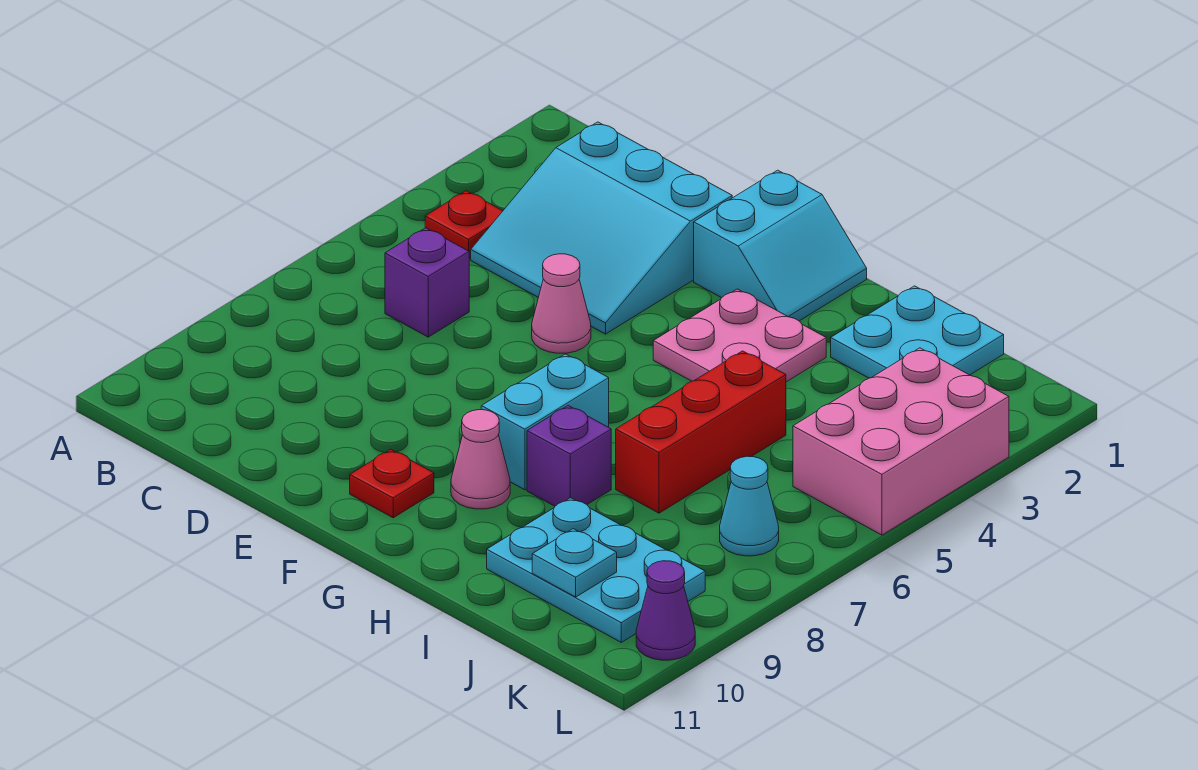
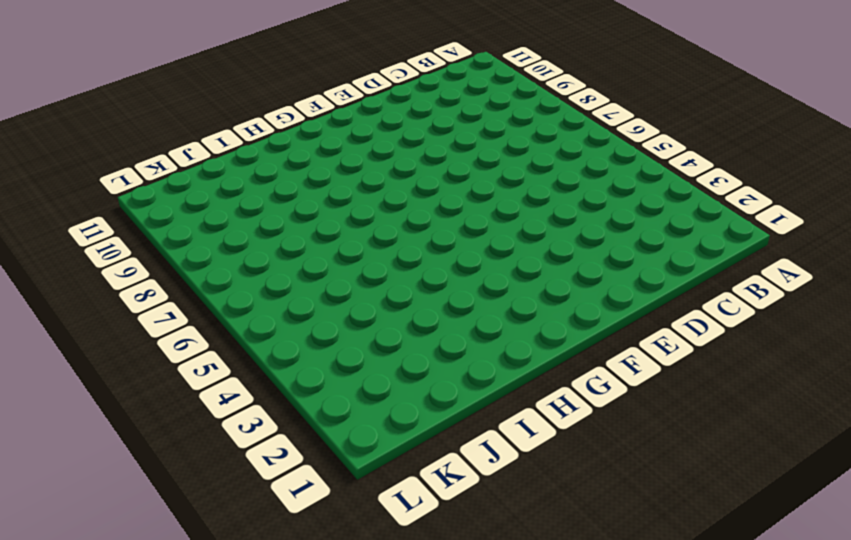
none -> red plate B4 level 1
none -> cyan slope C2:E4 level 1 top 2
none -> purple brick C6 level 1

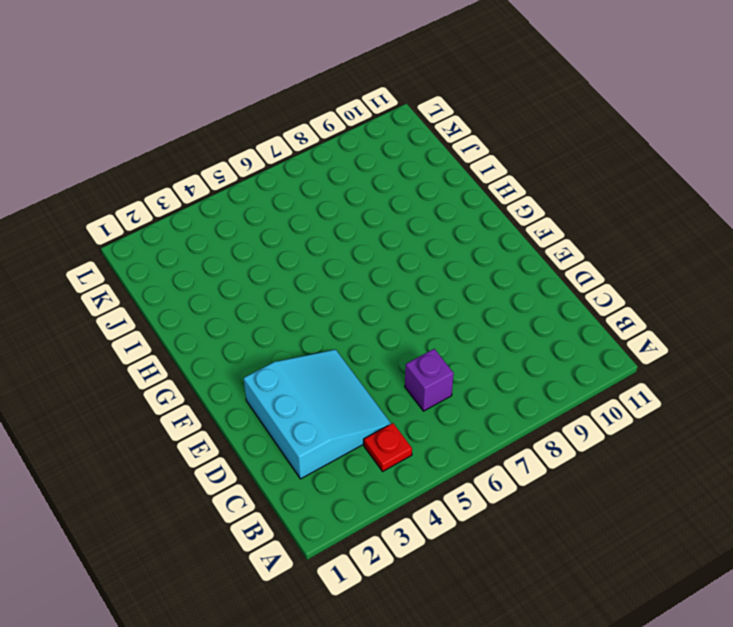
none -> pink cone E5 level 1
none -> cyan slope F1:G2 level 1 top F
none -> red plate F10 level 1

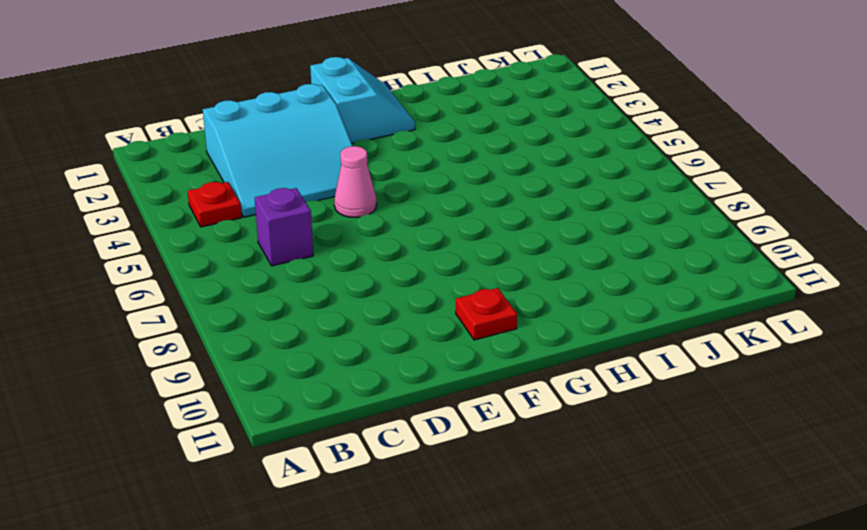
none -> pink plate G3:H4 level 1
none -> cyan brick G7:G8 level 1
none -> pink cone G9 level 1

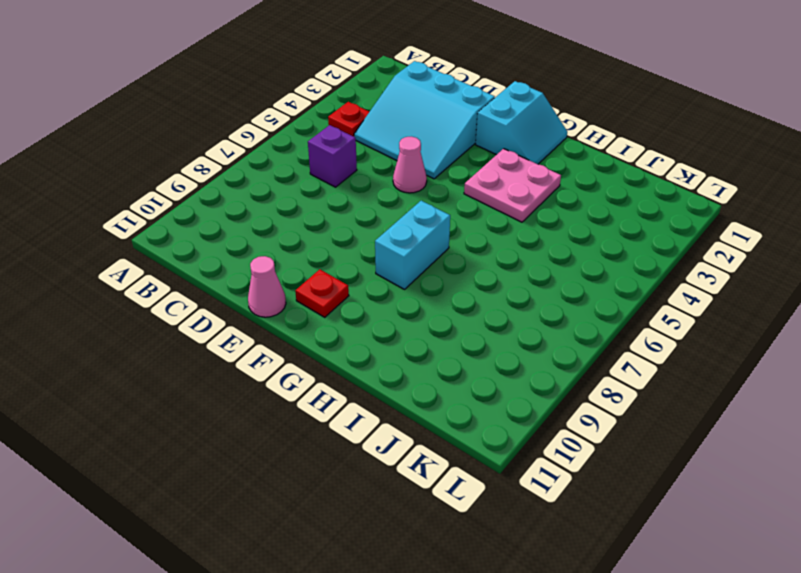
pink cone E11 level 1 -> pink cone G9 level 1
none -> purple brick H8 level 1
none -> cyan plate I1:J2 level 1
none -> red brick I5:I7 level 1

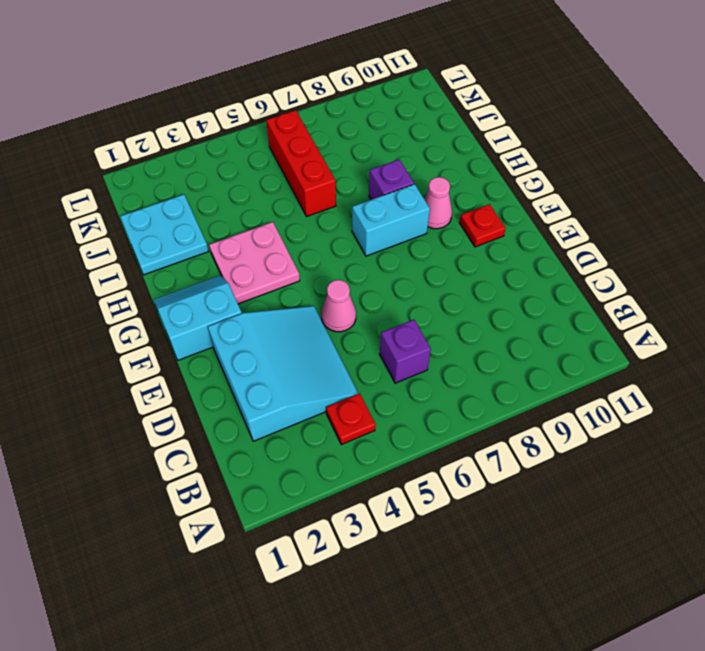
red brick I6:K6 level 1 -> red brick I5:I7 level 1
none -> cyan plate I9:K10 level 1
none -> pink brick K3:L5 level 1
none -> cyan cone K7 level 1

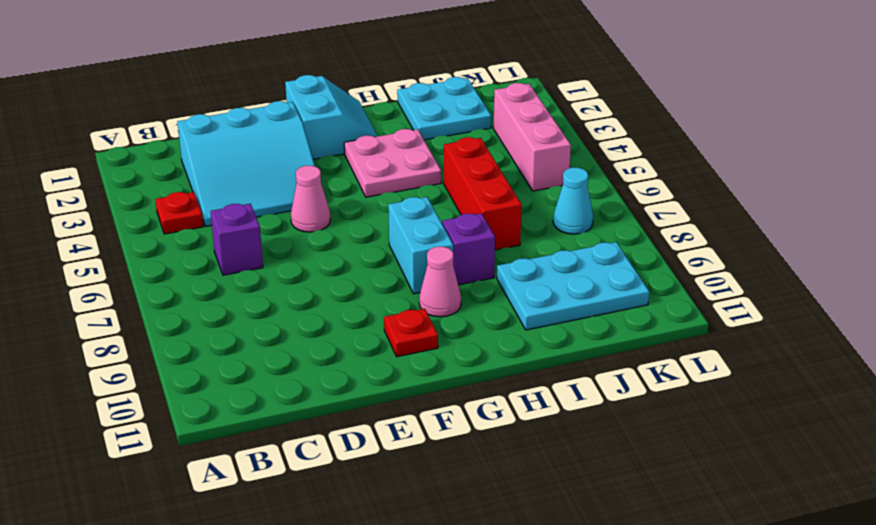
pink brick K3:K5 level 1 -> pink brick K3:L5 level 1
none -> purple cone L10 level 1
none -> cyan plate J10 level 2

